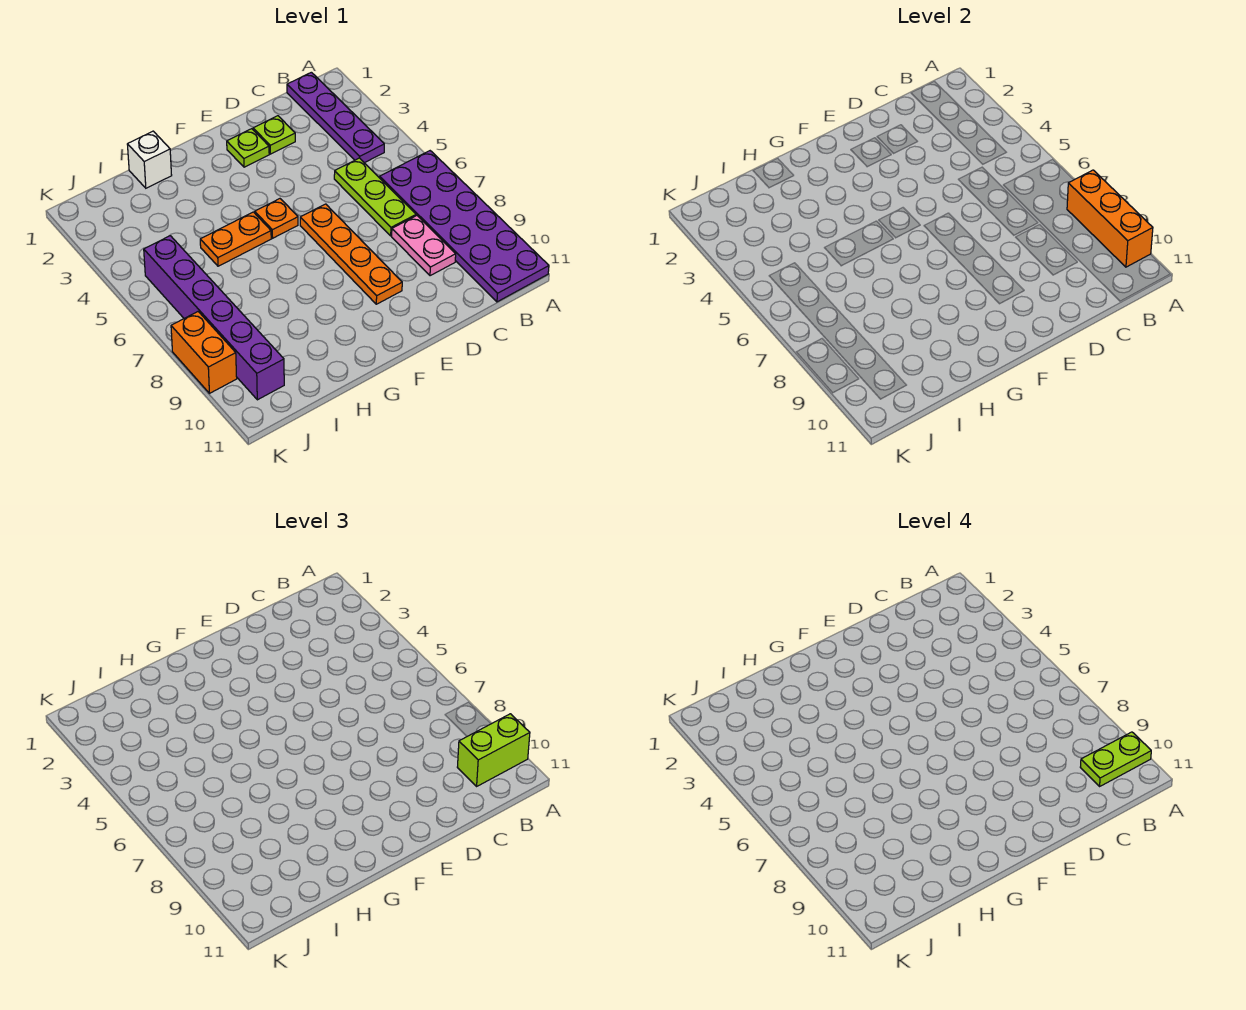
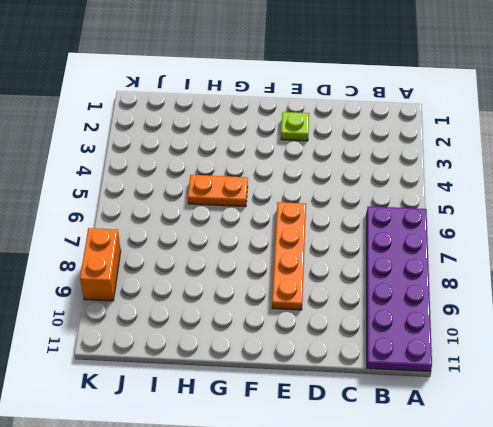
none -> purple plate B1:B4 level 1
none -> lime plate C5:C7 level 1
none -> pink plate C8:C9 level 1

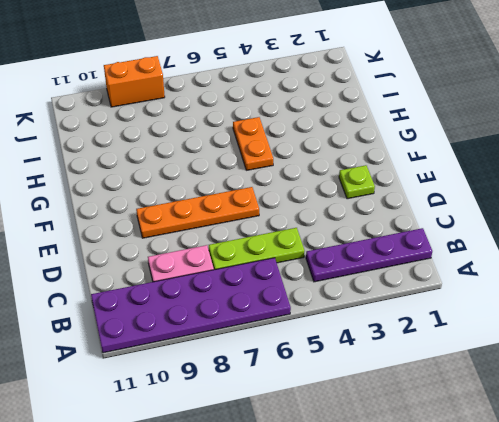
none -> lime plate D2 level 1
none -> orange plate F5 level 1
none -> white brick H1 level 1

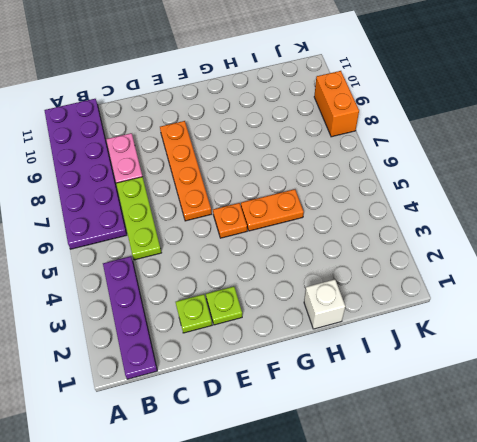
none -> purple brick J5:J10 level 1
none -> orange brick A8:A10 level 2
none -> lime brick A10:B10 level 3

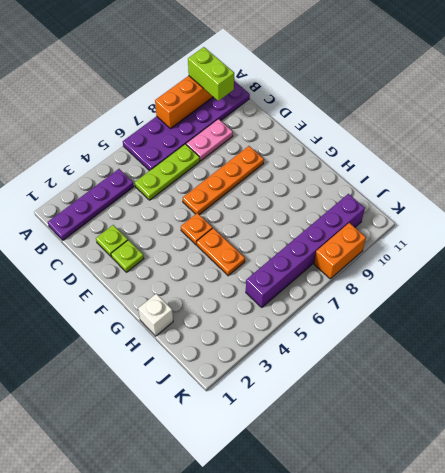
none -> lime plate A10:B10 level 4

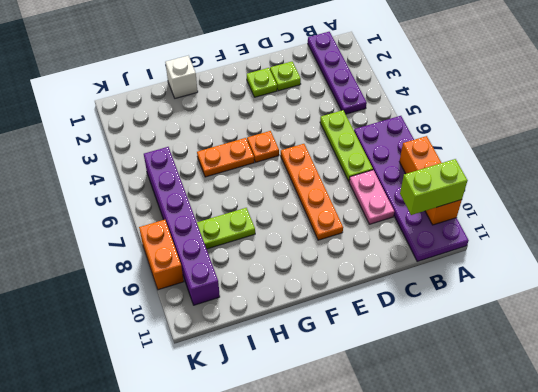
lime plate H8:I8 level 1 -> lime plate A10:B10 level 4

